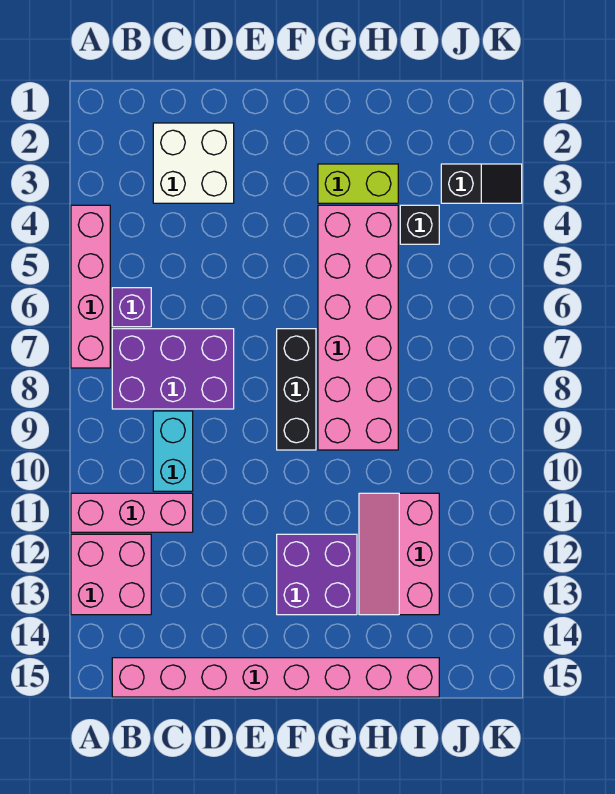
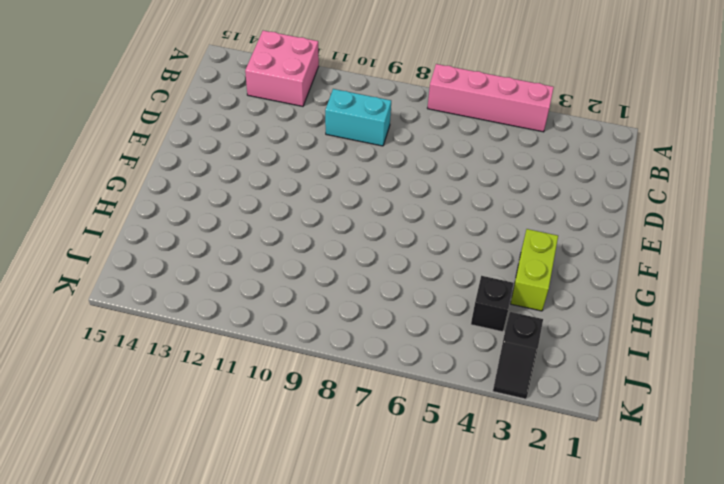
none -> pink brick A11:C11 level 1
none -> purple brick B6 level 1
none -> purple brick B7:D8 level 1

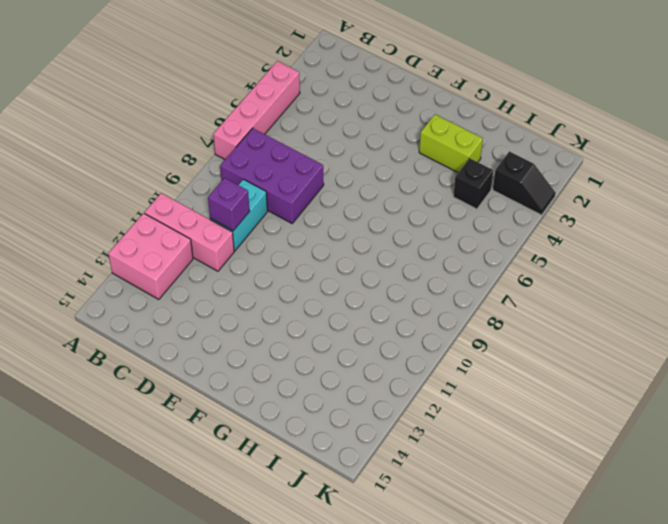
purple brick C10 level 2 -> purple brick B6 level 1
none -> pink brick B15:I15 level 1
none -> white brick C2:D3 level 1
none -> black brick F7:F9 level 1

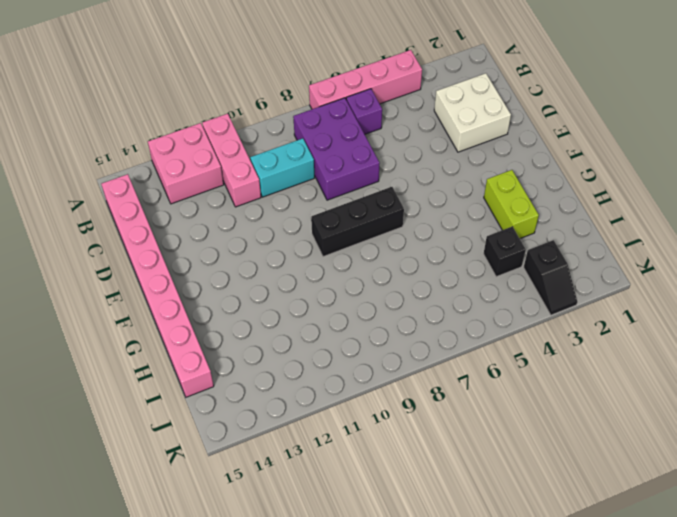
none -> purple brick F12:G13 level 1
none -> pink brick G4:H9 level 1
none -> pink slope H11:I13 level 1 top I

